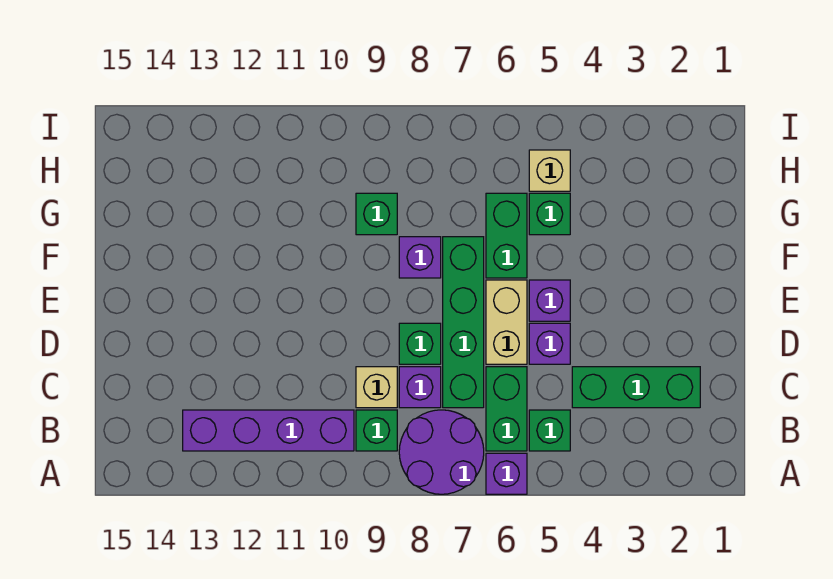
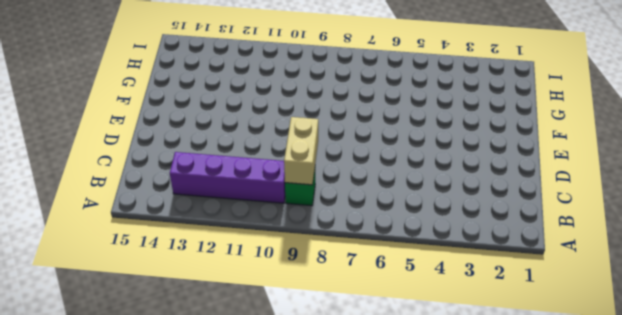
tan brick B9:C9 level 2 -> tan brick D6:E6 level 1
none -> purple brick A6 level 1
none -> purple round brick A7:B8 level 1
none -> green brick B5 level 1

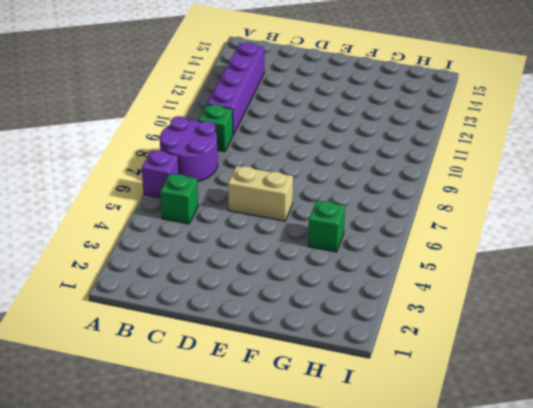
none -> green brick B6:C6 level 1
none -> green brick C2:C4 level 1
none -> green brick C7:F7 level 1

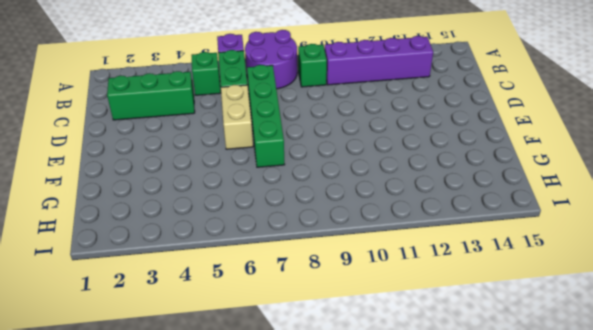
none -> purple brick C8 level 1
none -> tan brick C9 level 1
none -> purple brick D5 level 1

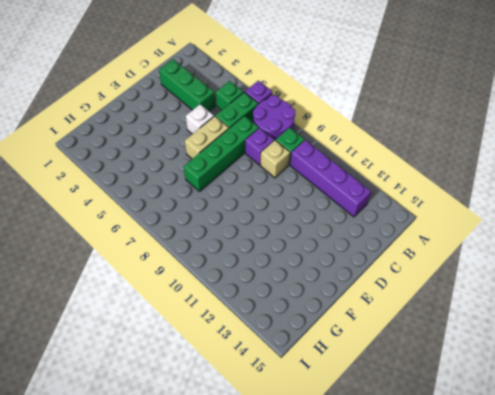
white brick D5 level 1 -> purple brick D5 level 1
none -> green brick D8 level 1
none -> purple brick E5 level 1
none -> green brick F6:G6 level 1

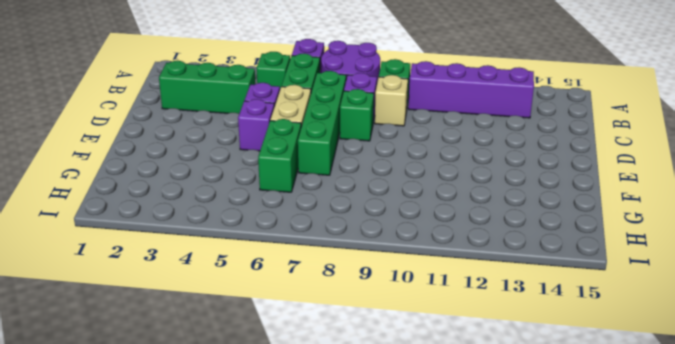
none -> purple brick F8 level 1
none -> green brick G5 level 1
none -> green brick G9 level 1

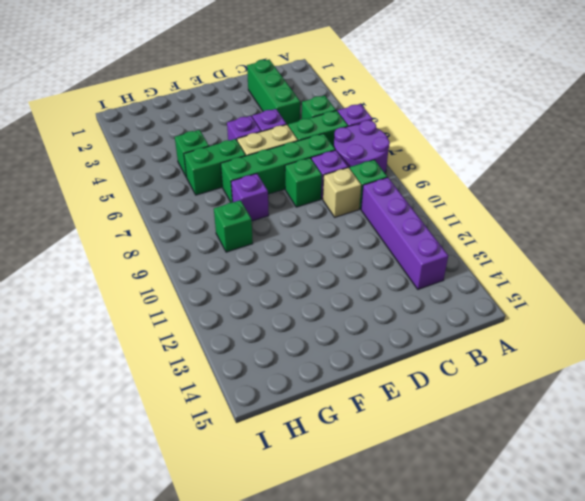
none -> tan brick H5 level 1

